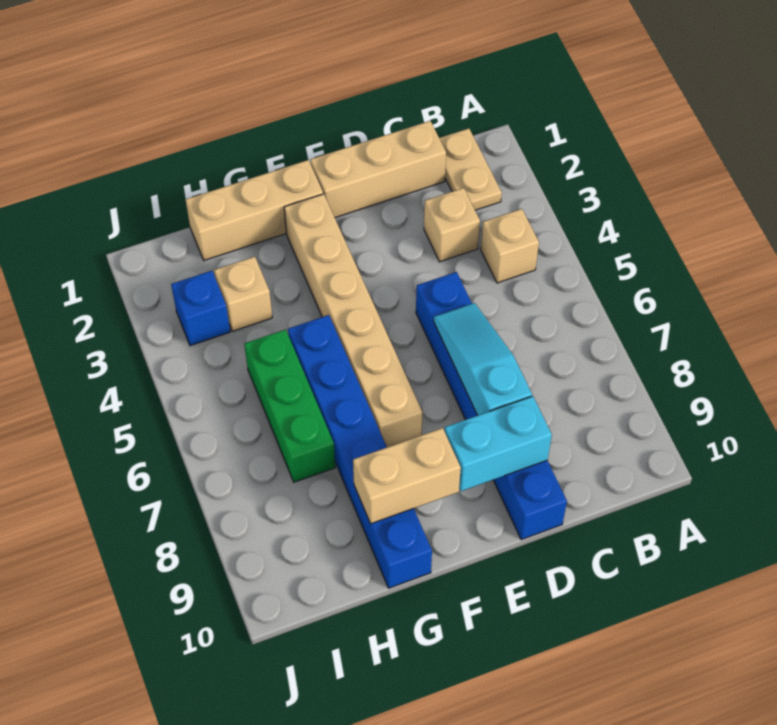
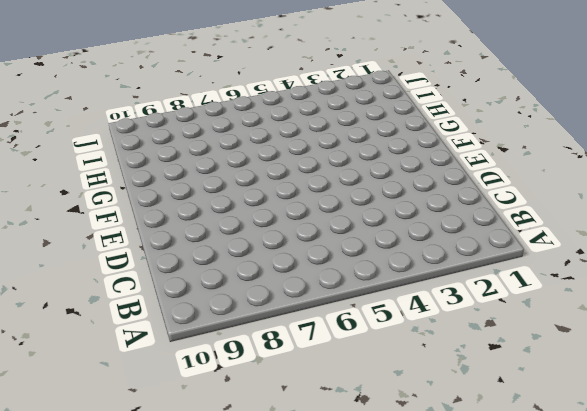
none -> tan plate B1:B2 level 1
none -> tan brick B4 level 1
none -> tan brick C1:E1 level 1

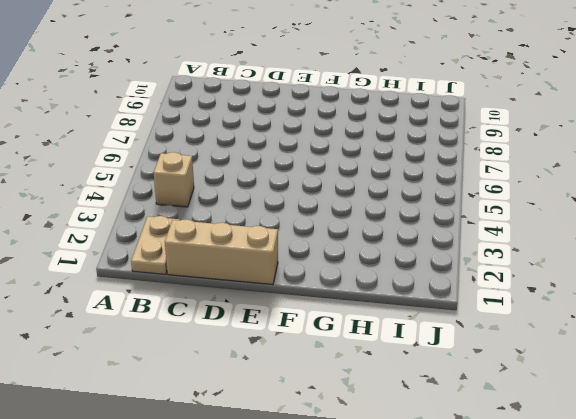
none -> tan brick C3 level 1
none -> blue brick D5:D10 level 1
none -> tan brick F1:H1 level 1

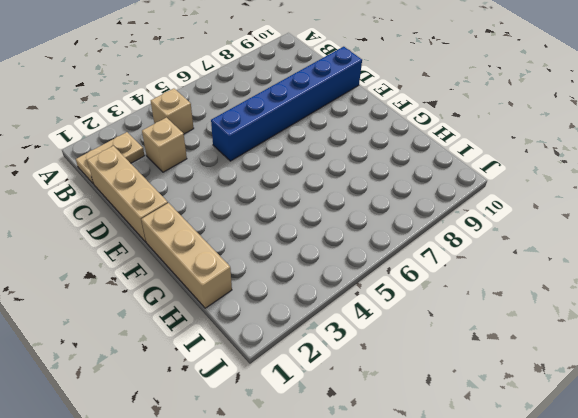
none -> tan brick F2:F7 level 1
none -> blue brick G5:G10 level 1
none -> tan brick H3 level 1

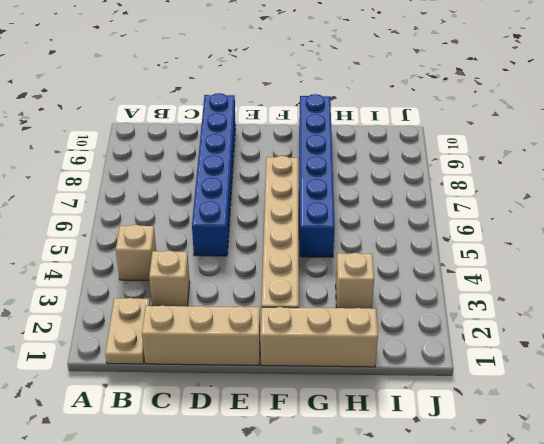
none -> green brick H5:H7 level 1
none -> blue brick I3 level 1
none -> cyan slope D6:D8 level 2 top 8

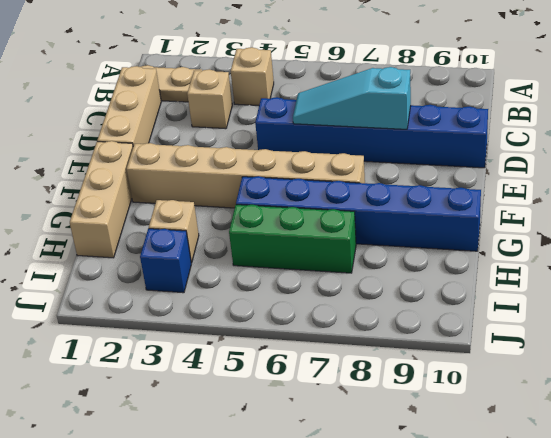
none -> cyan brick D9:E9 level 2
none -> tan brick F9:G9 level 2

